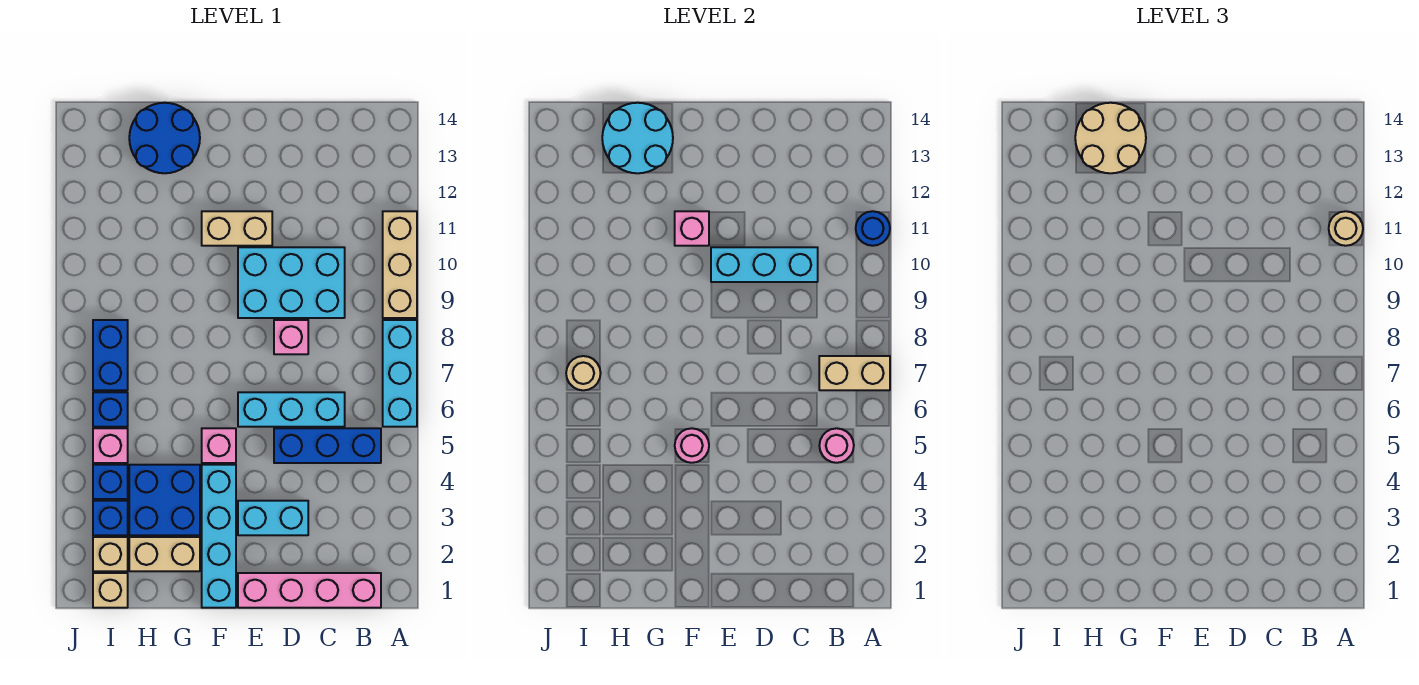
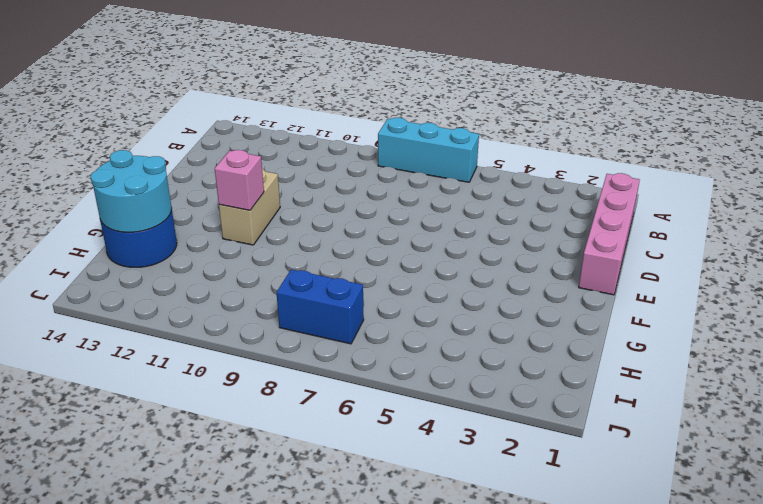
none -> tan brick A9:A11 level 1
none -> blue brick B5:D5 level 1
none -> cyan brick C6:E6 level 1
none -> cyan brick C9:E10 level 1

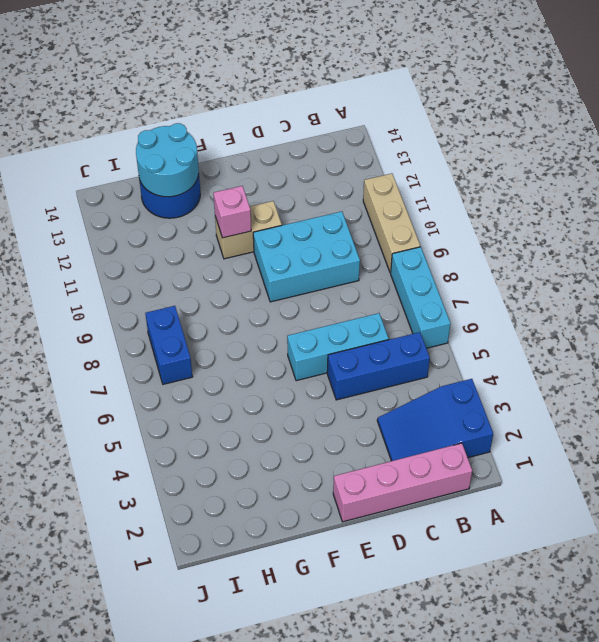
blue slope A2:C3 level 1 top A -> none
none -> cyan brick D3:E3 level 1
none -> pink brick D8 level 1
none -> cyan brick F1:F4 level 1
none -> pink brick F5 level 1

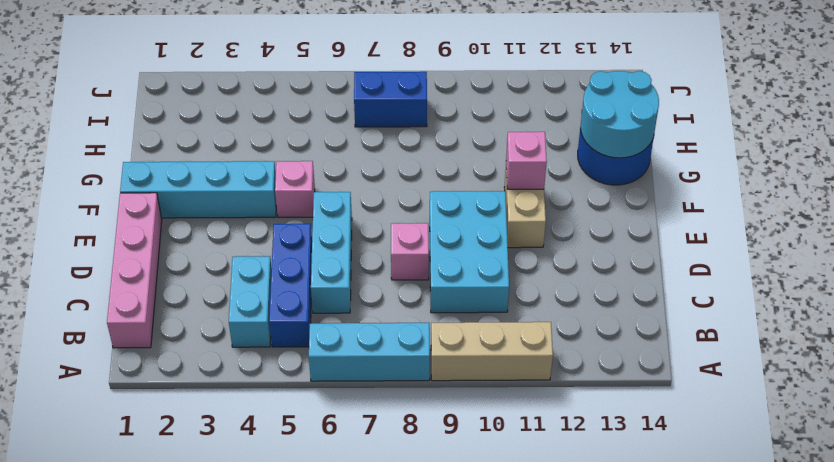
cyan brick B4:C4 level 1 -> cyan brick D3:E3 level 1
none -> tan brick G2:H2 level 1
none -> blue brick G3:H4 level 1
none -> tan brick I1 level 1
none -> tan brick I2 level 1

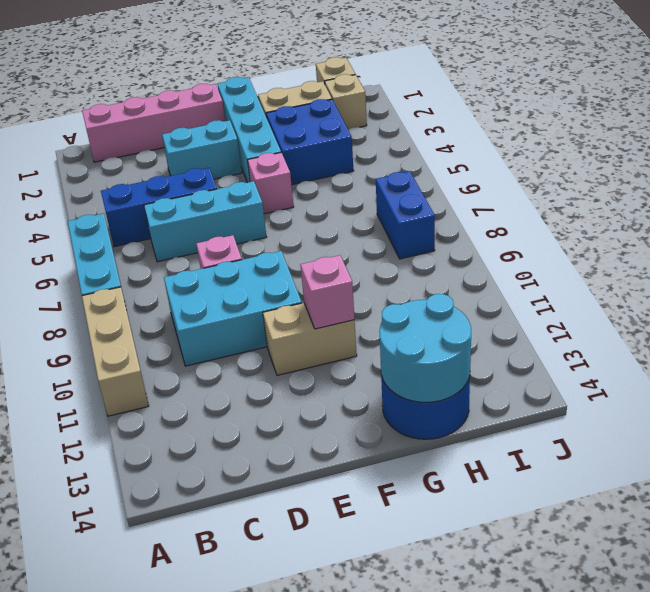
none -> blue brick I3 level 1
none -> blue brick I4 level 1
none -> pink brick I5 level 1
none -> blue brick I6 level 1

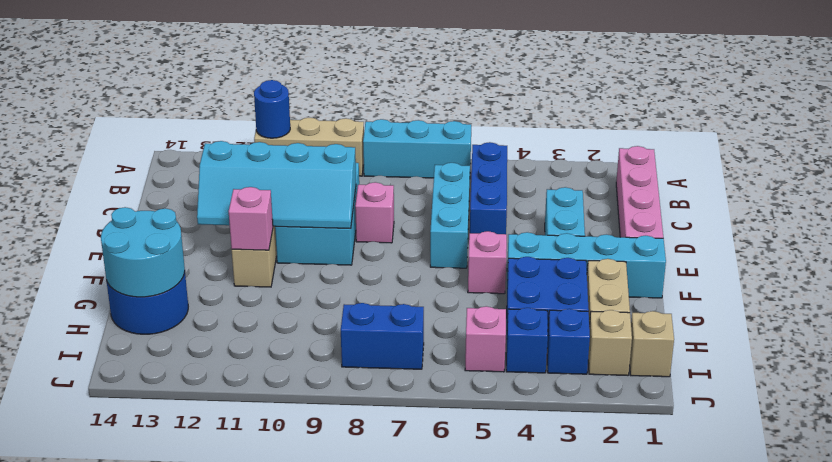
cyan slope D9:E12 level 2 top D -> cyan brick C10:E10 level 2
none -> blue brick I6 level 1
none -> tan brick A7:B7 level 2
none -> pink round brick B5 level 2
none -> pink round brick F5 level 2

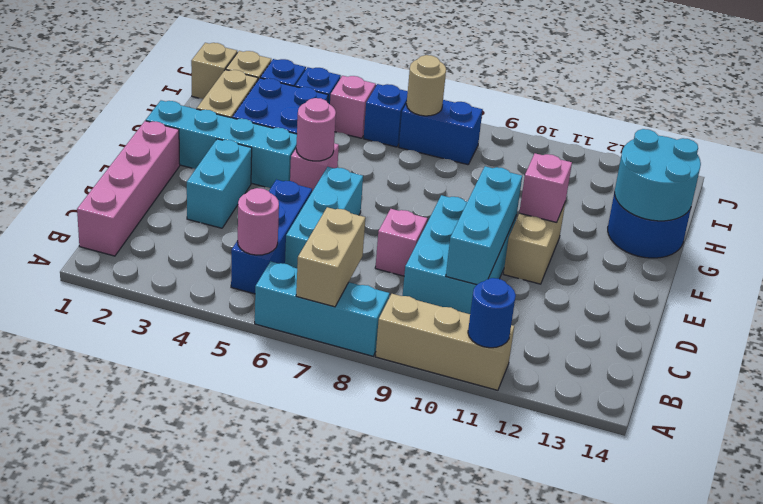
none -> tan round brick A11 level 3
none -> tan round brick G13:H14 level 3

